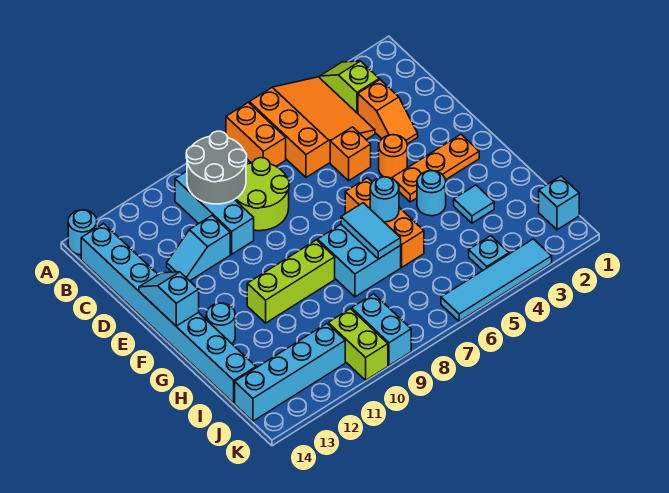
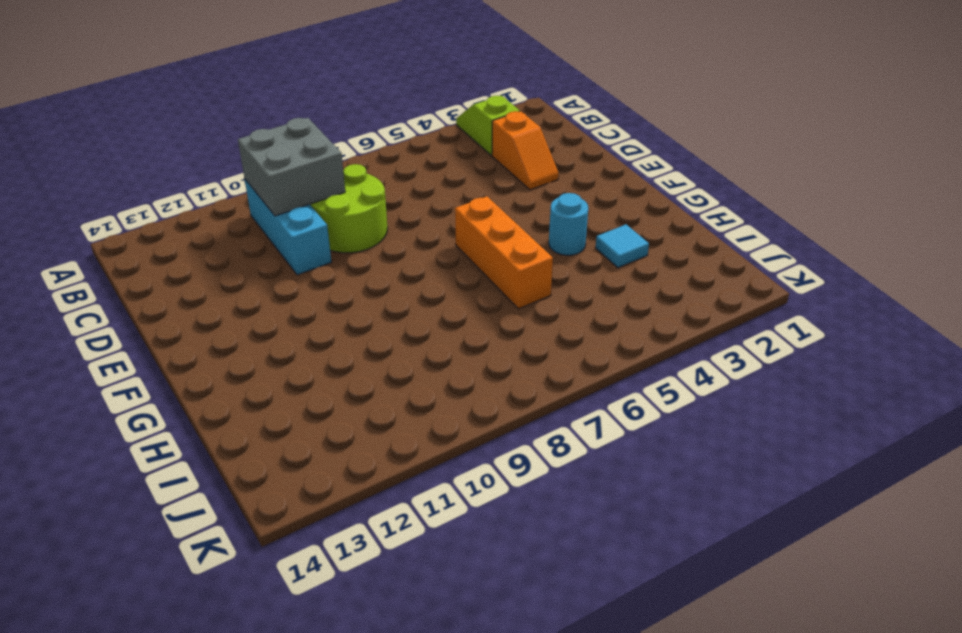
grey brick B9:C10 level 2 -> grey round brick B9:C10 level 2
none -> orange slope A4:C6 level 1 top 6
none -> orange brick A7:B7 level 1
none -> cyan round brick A14 level 1

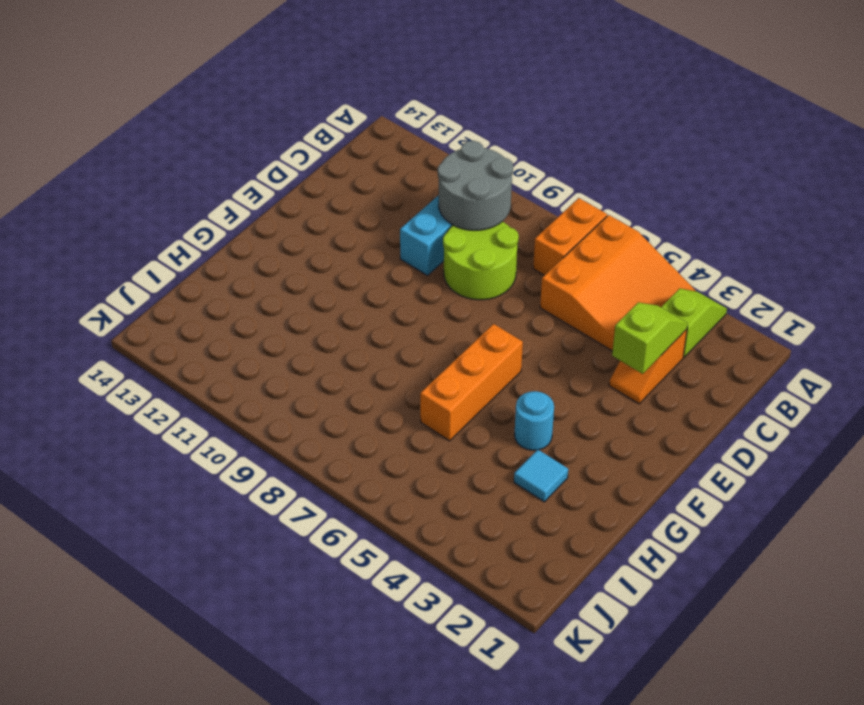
lime slope C3:D3 level 2 top D -> none
none -> cyan round brick A14 level 1
none -> cyan brick B14:I14 level 1
none -> orange brick D5 level 1

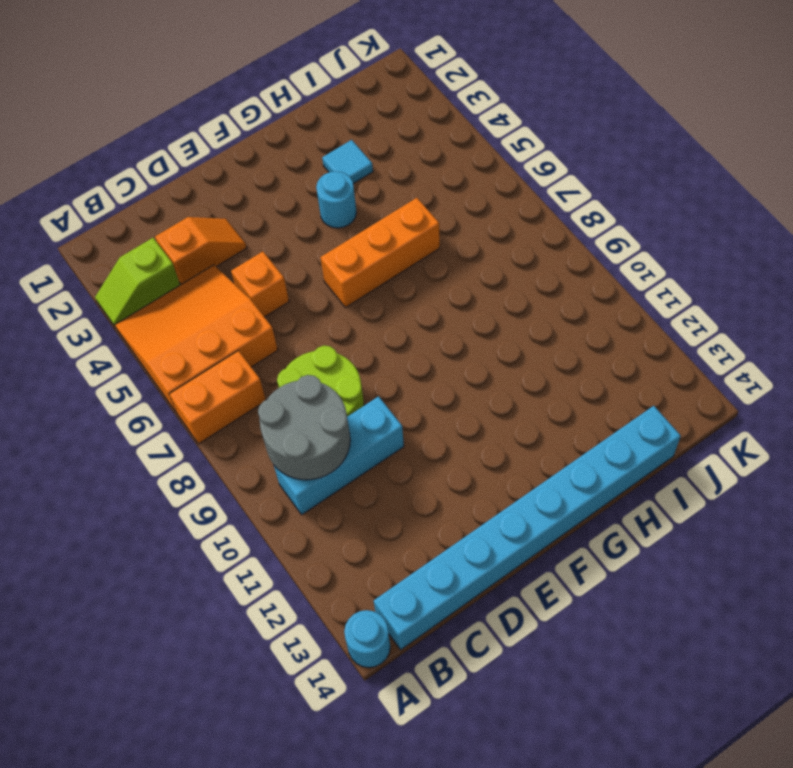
none -> cyan slope D11:D12 level 1 top 11
none -> orange round brick E4 level 1
none -> orange plate F2:F4 level 1

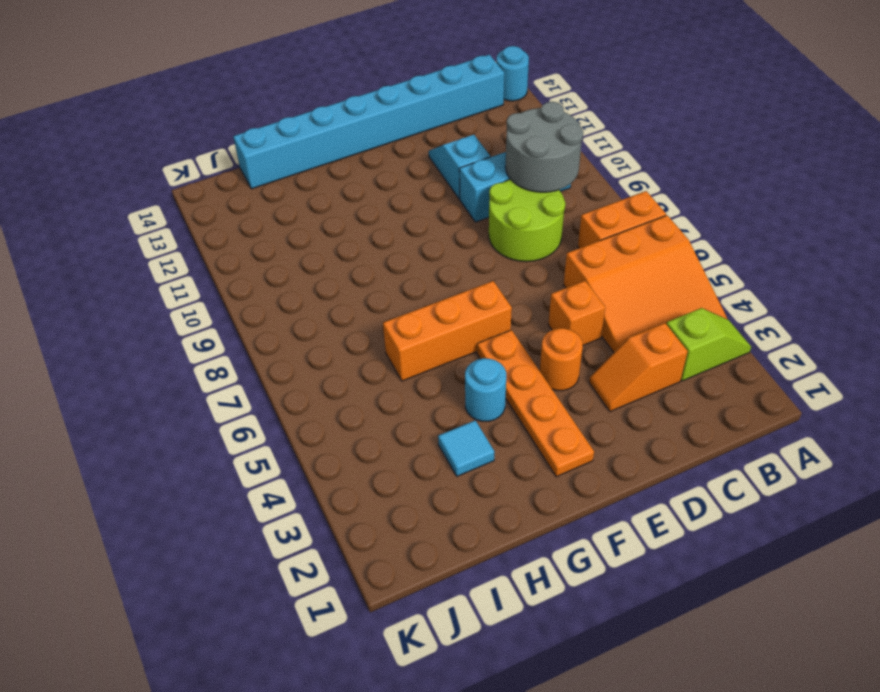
orange plate F2:F5 level 1 -> orange plate F2:F4 level 1
none -> cyan brick G7:H8 level 1
none -> lime brick G9:G11 level 1
none -> cyan round brick G13 level 1

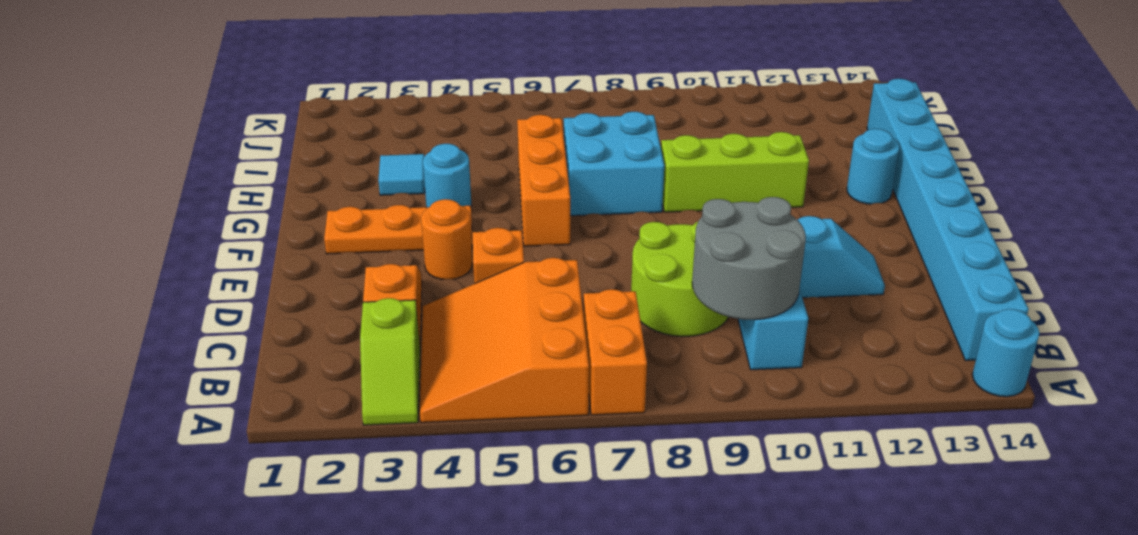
none -> cyan brick J1 level 1
none -> cyan plate J4 level 1
none -> cyan brick J9:K9 level 1

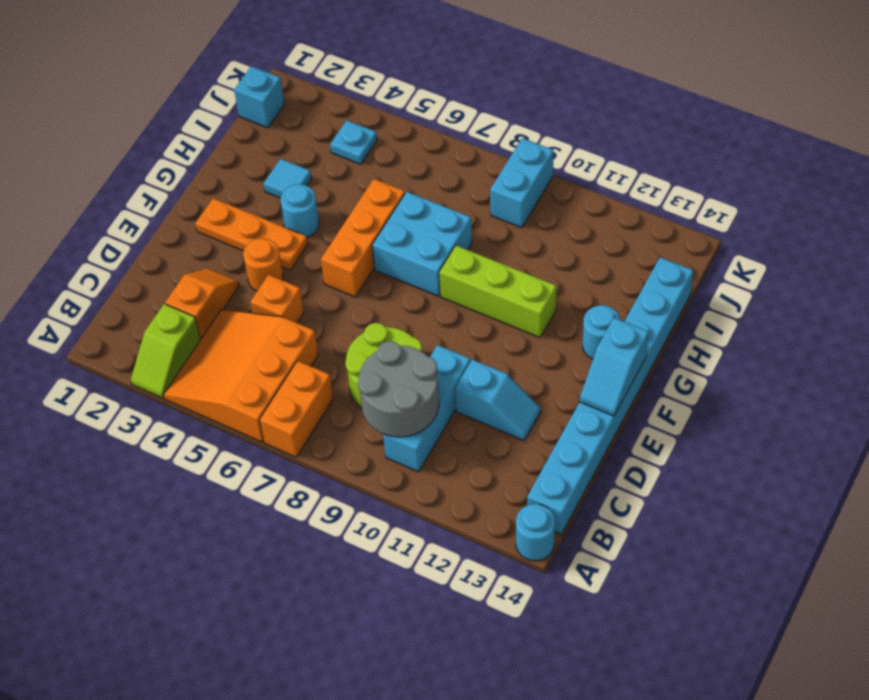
none -> lime brick J10:K10 level 1
none -> cyan brick J11:J14 level 1
none -> cyan tile K3:K6 level 1

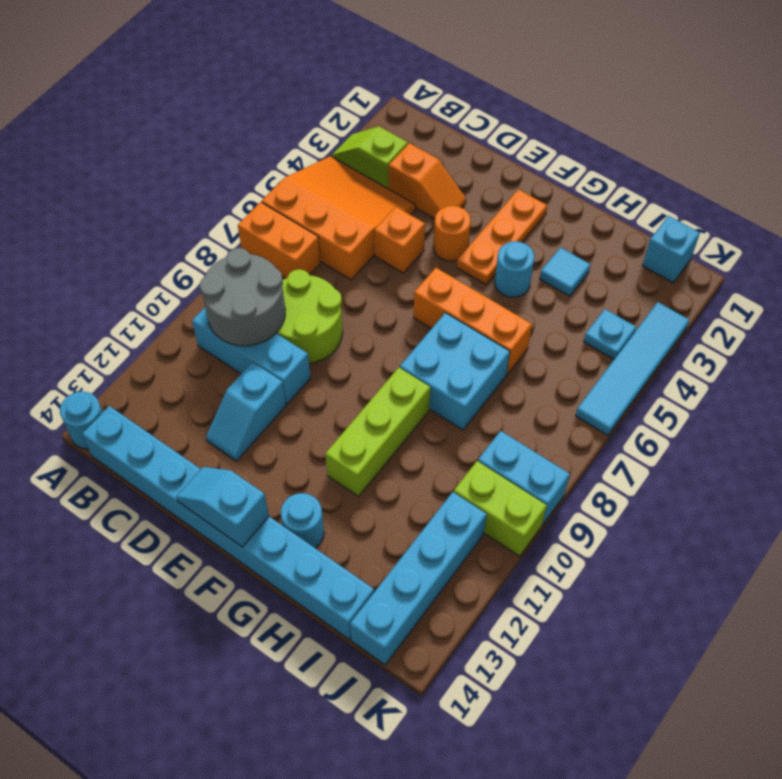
none -> cyan round brick G6 level 2
none -> cyan tile G7:H7 level 2

